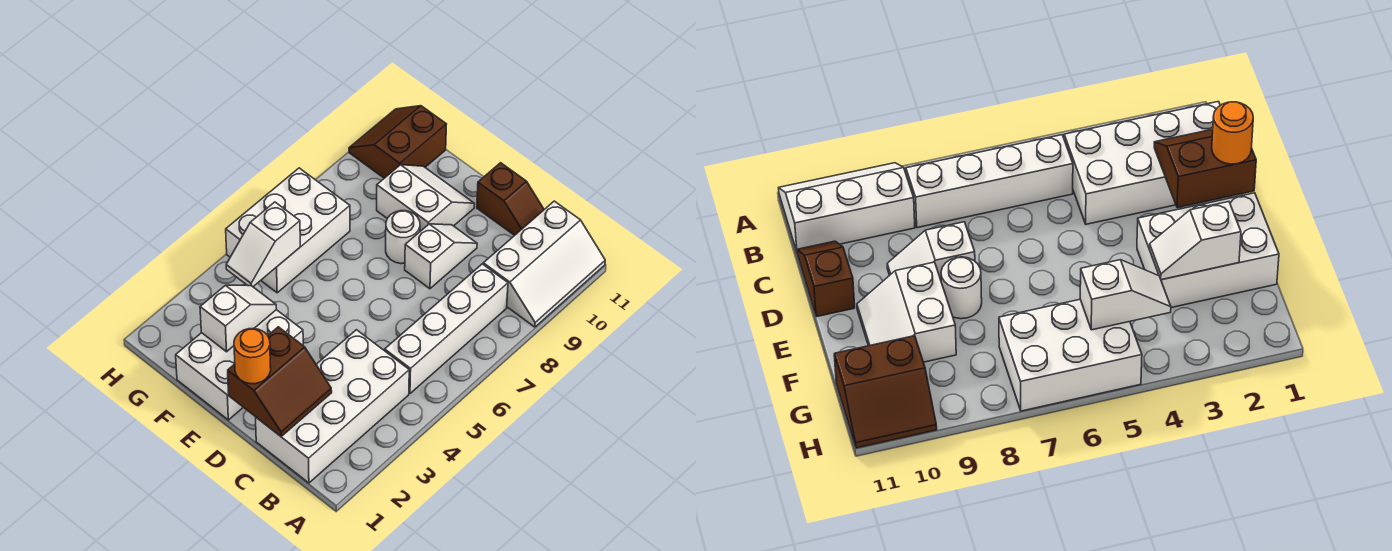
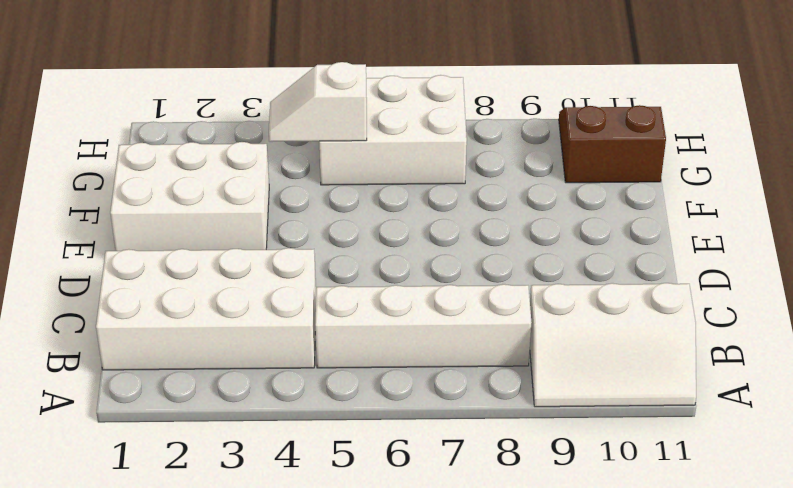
none -> brown slope C11:D11 level 1 top D
none -> white slope D8:D9 level 1 top 8
none -> white round brick E8 level 1

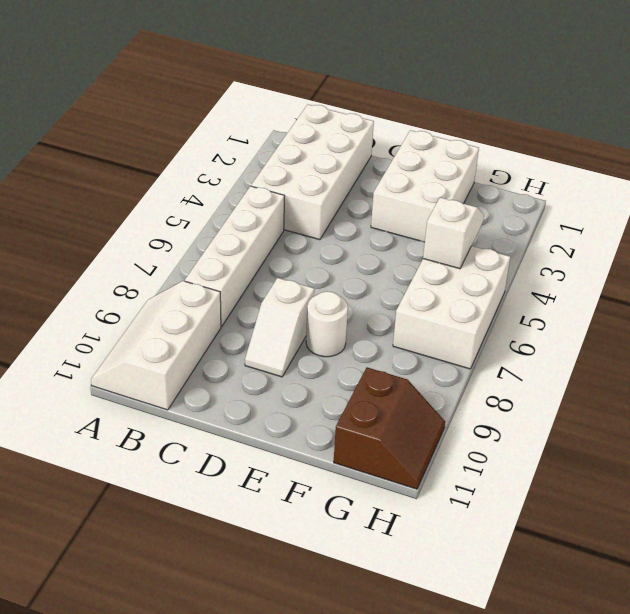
none -> brown slope C11:D11 level 1 top D
none -> white slope E9:F10 level 1 top 9
none -> brown slope C1:D2 level 2 top D

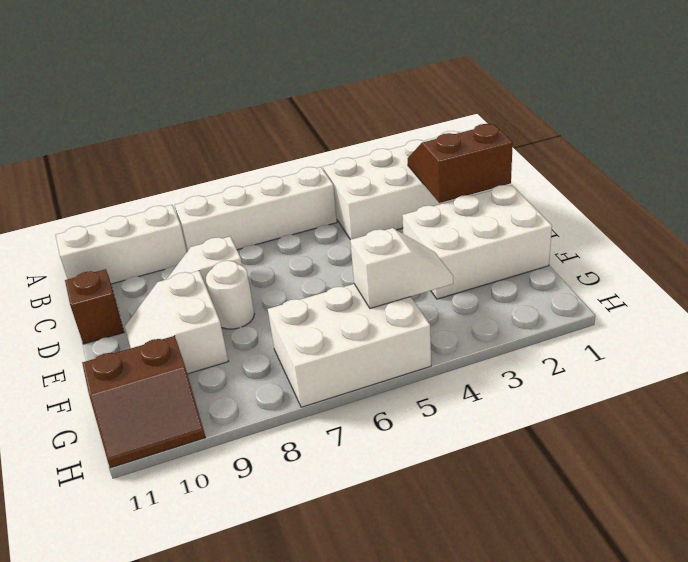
none -> white slope F2:F3 level 2 top 2
none -> orange round brick D1 level 3

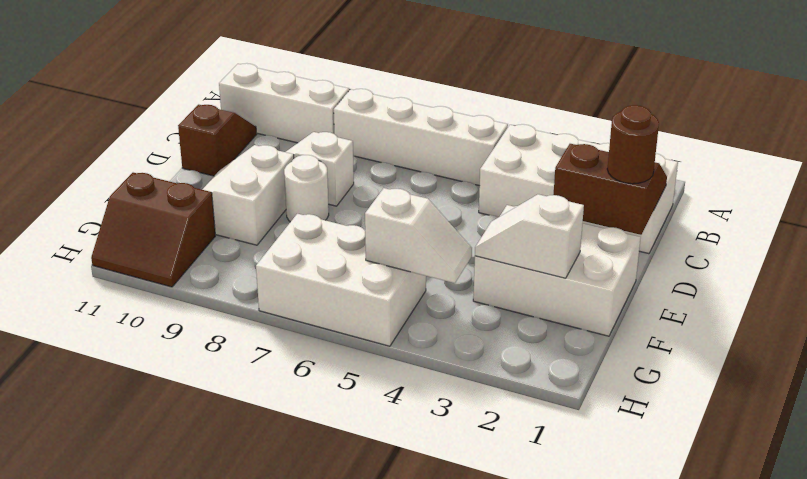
brown round brick D1 level 3 -> orange round brick D1 level 3

